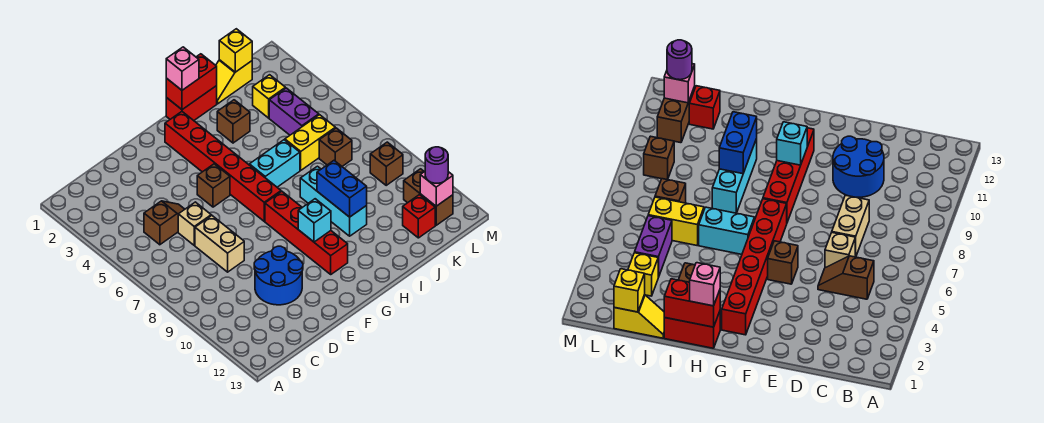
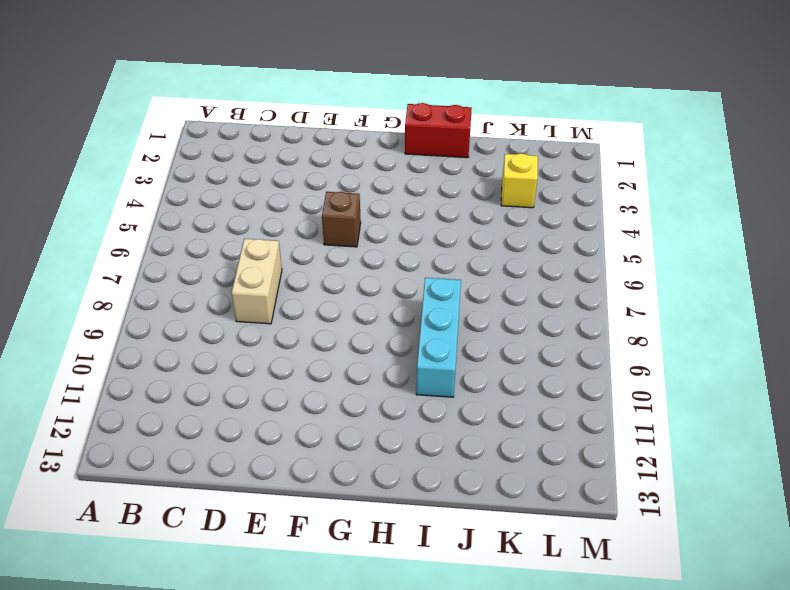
none -> brown slope C5:D5 level 1 top C
none -> tan brick D6 level 1
none -> blue round brick D10:E11 level 1

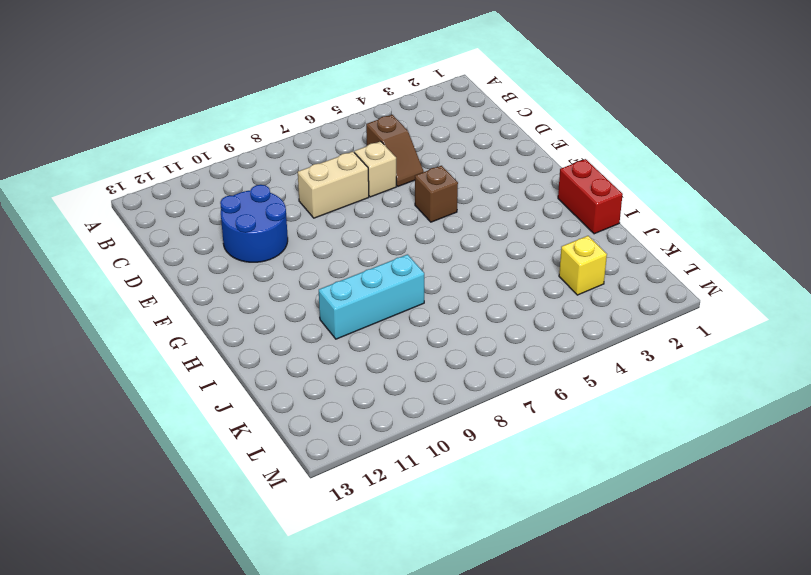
none -> red brick G2:G7 level 1
none -> red brick G8:G11 level 1
none -> cyan brick H6:I6 level 1

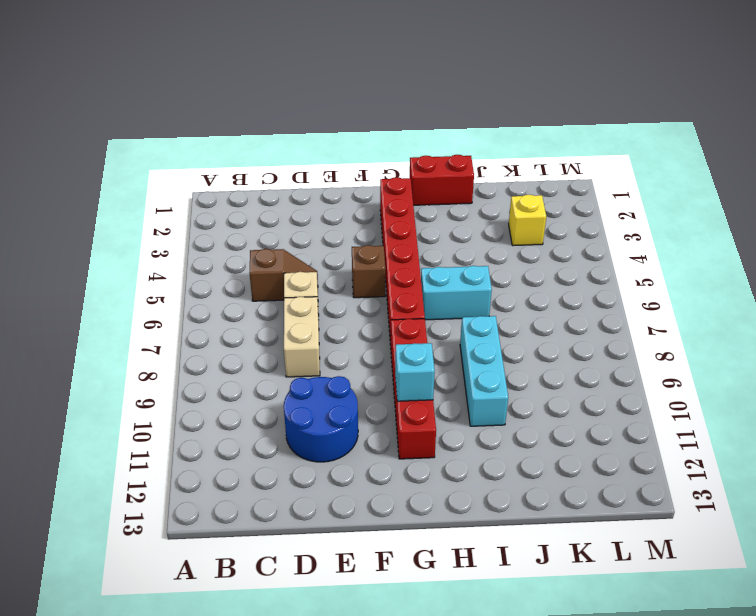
none -> brown brick I3 level 1
none -> yellow slope J1:K1 level 1 top K
none -> yellow brick J6:K6 level 1

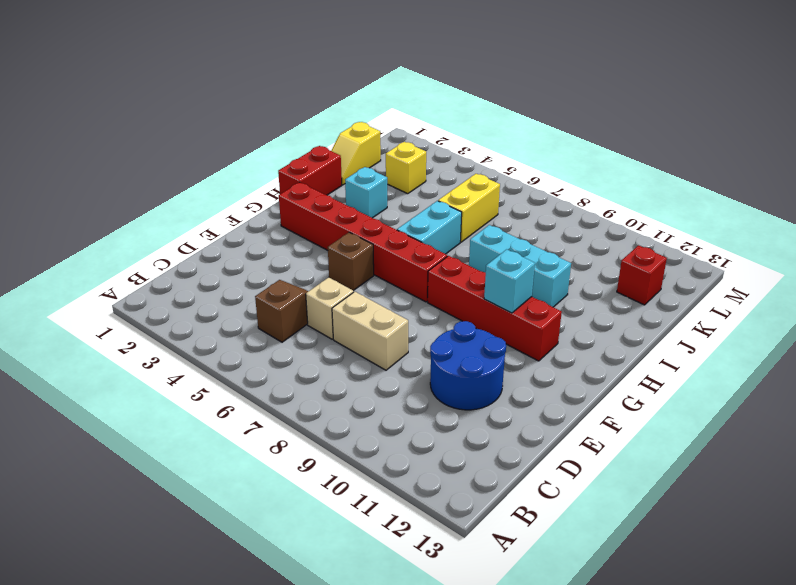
cyan brick I3 level 1 -> brown brick I3 level 1
none -> purple brick K4:K5 level 1
none -> brown brick K7 level 1
none -> brown brick L9 level 1

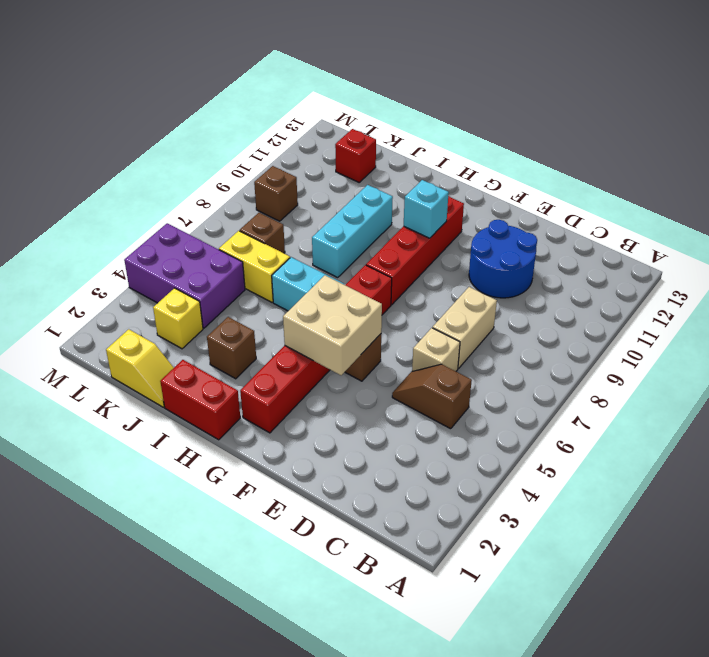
tan brick F4:G5 level 2 -> none
purple brick K4:M5 level 1 -> purple brick K4:K5 level 1
none -> brown brick L11:L12 level 1
none -> red brick H1:I1 level 2
none -> blue brick I9:I10 level 2

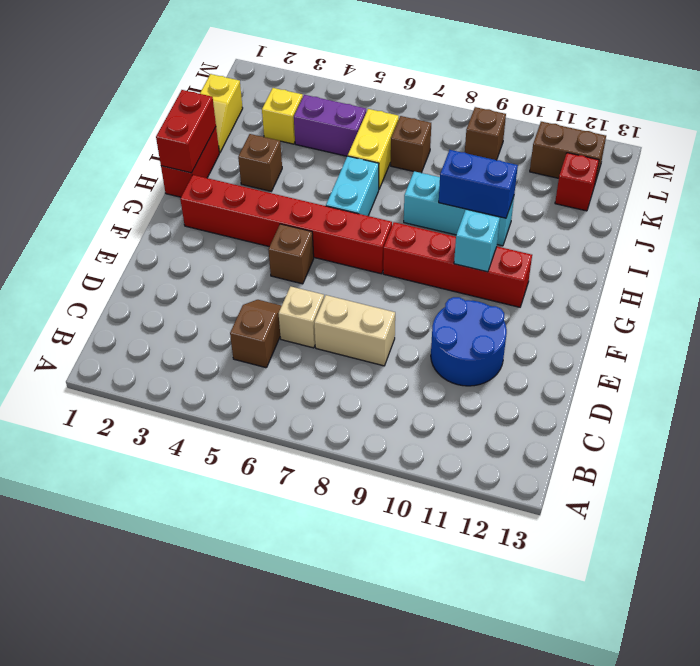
none -> yellow brick K1 level 2
none -> pink brick L12 level 2
none -> pink brick H1 level 3

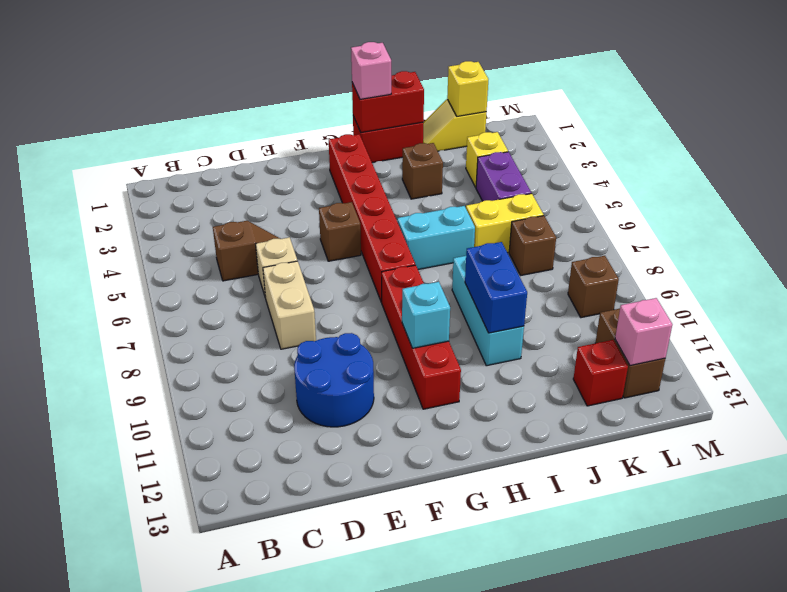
none -> purple round brick L12 level 3

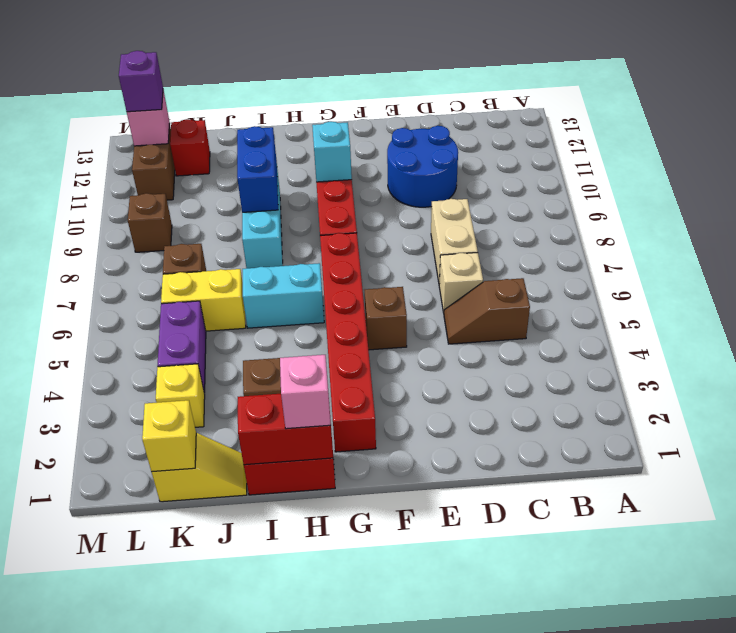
purple brick L12 level 3 -> purple round brick L12 level 3

